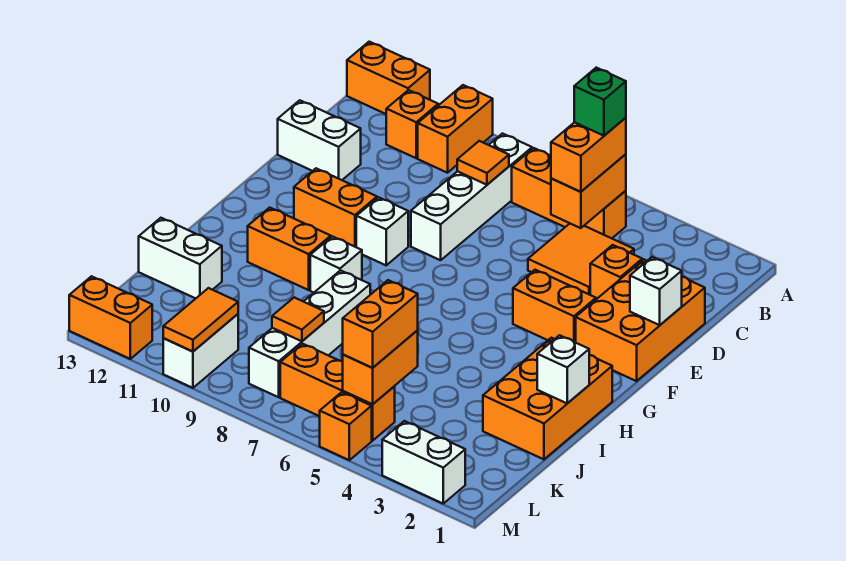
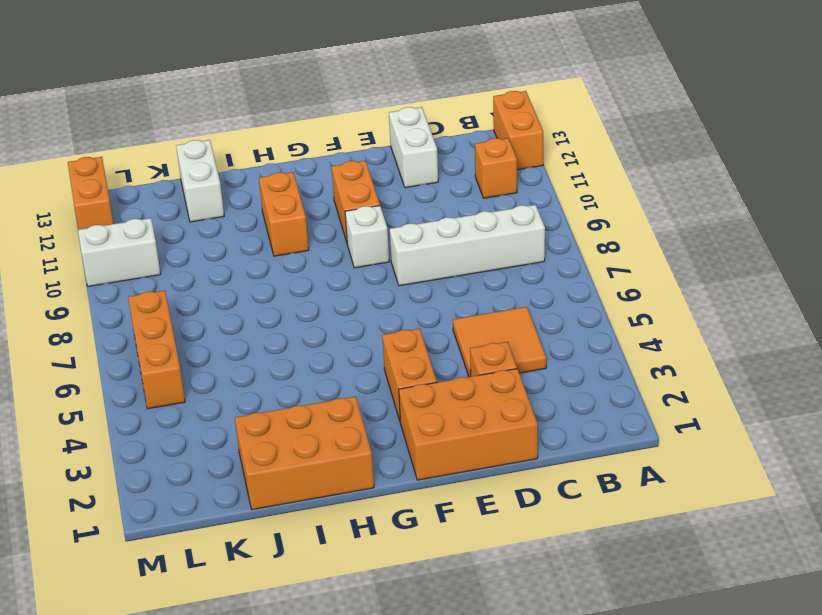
none -> orange brick A10:B10 level 1
none -> orange brick B5:B7 level 1
none -> white brick H9 level 1
none -> white brick I8:L8 level 1

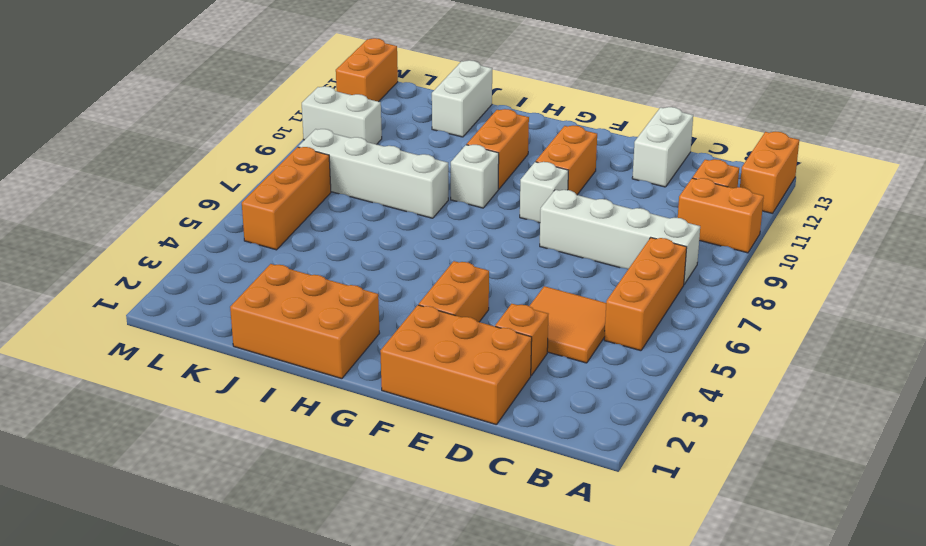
none -> white brick M2:M3 level 1
none -> orange brick M5 level 1
none -> orange brick B5:C5 level 2
none -> orange tile C8 level 2

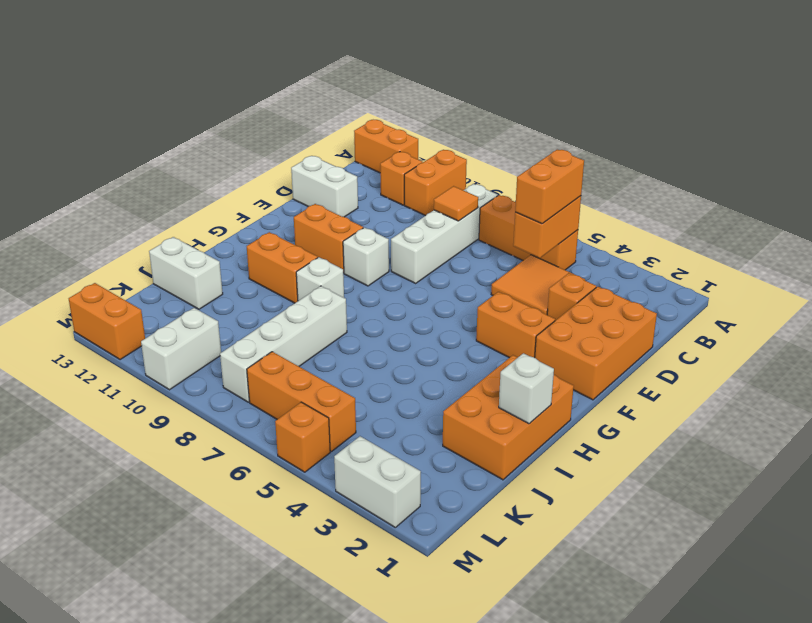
none -> white brick E1 level 2
none -> orange brick K5:L5 level 2
none -> orange tile K8 level 2
none -> orange tile L10:M10 level 2

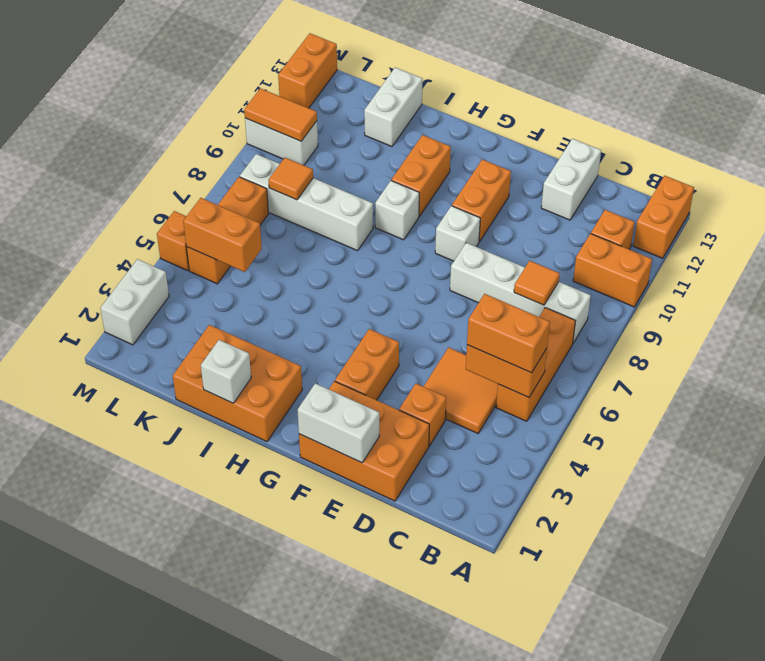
white brick E1:F1 level 2 -> white brick E1 level 2
none -> orange brick K5:L5 level 3
none -> green brick B5 level 4

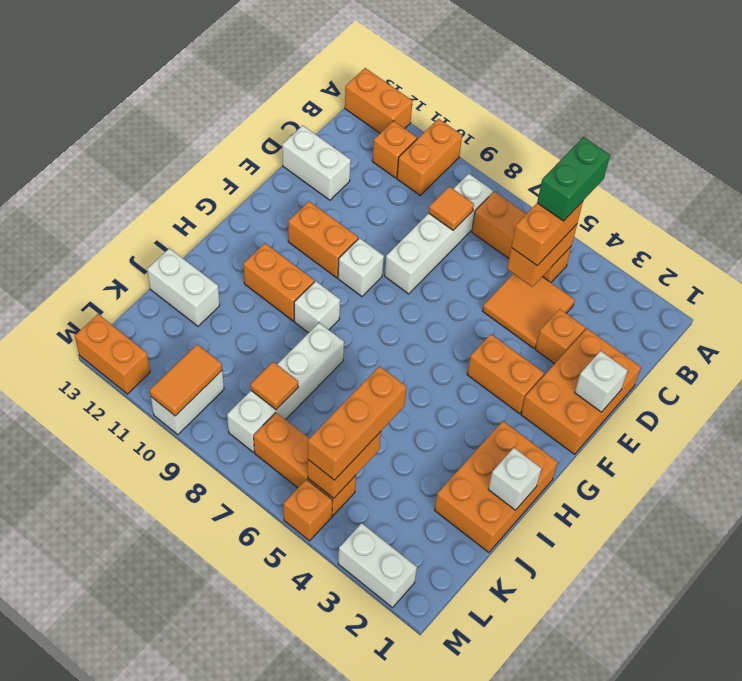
green brick A5:B5 level 4 -> green brick B5 level 4
orange brick J5:L5 level 3 -> orange brick K5:L5 level 3

